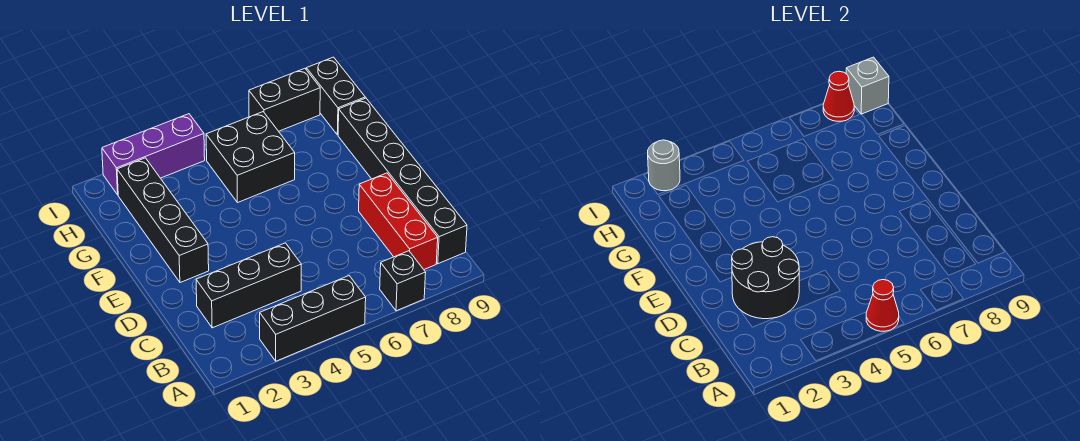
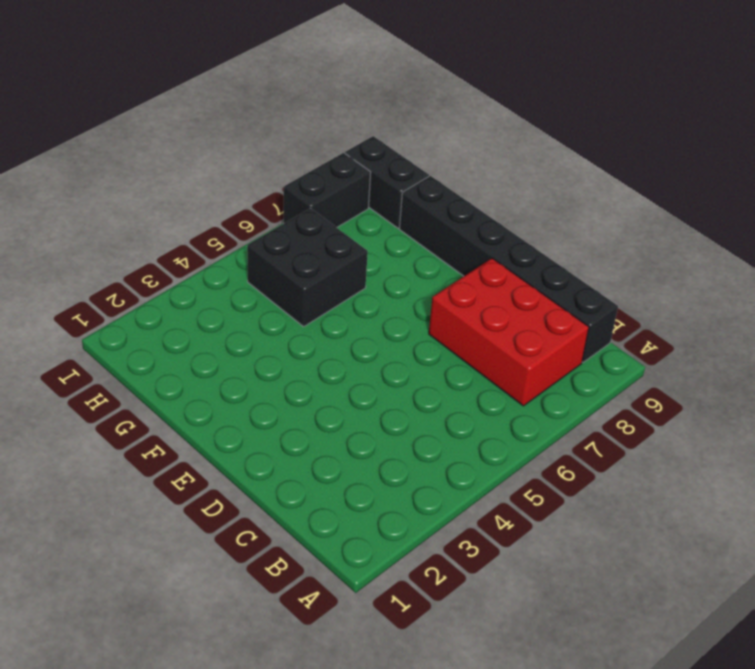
red brick B7:D8 level 1 -> red brick B8:D8 level 1
none -> black brick A3:A5 level 1
none -> black brick A7 level 1
none -> black brick C2:C4 level 1

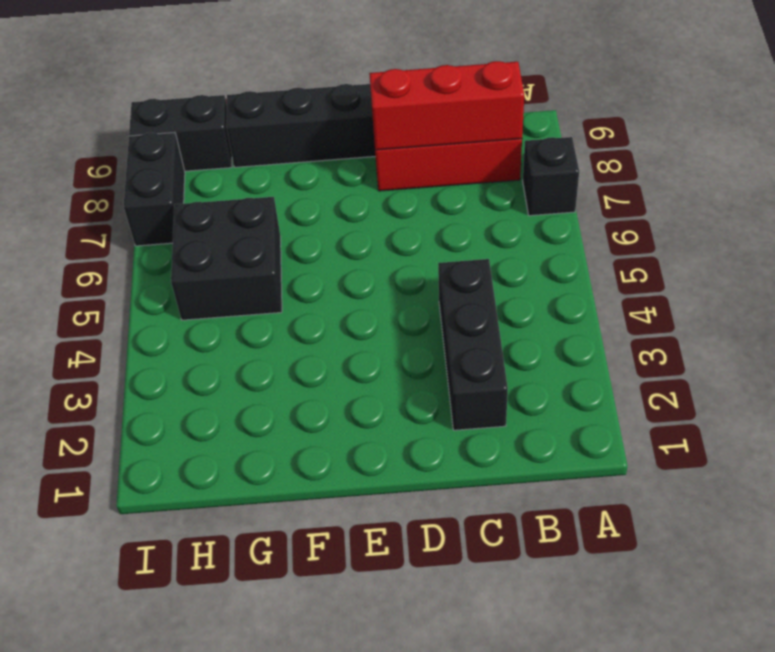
red brick B8:D8 level 2 -> none
none -> black brick A3:A5 level 1
none -> black brick E2:H2 level 1
none -> purple brick I2:I4 level 1

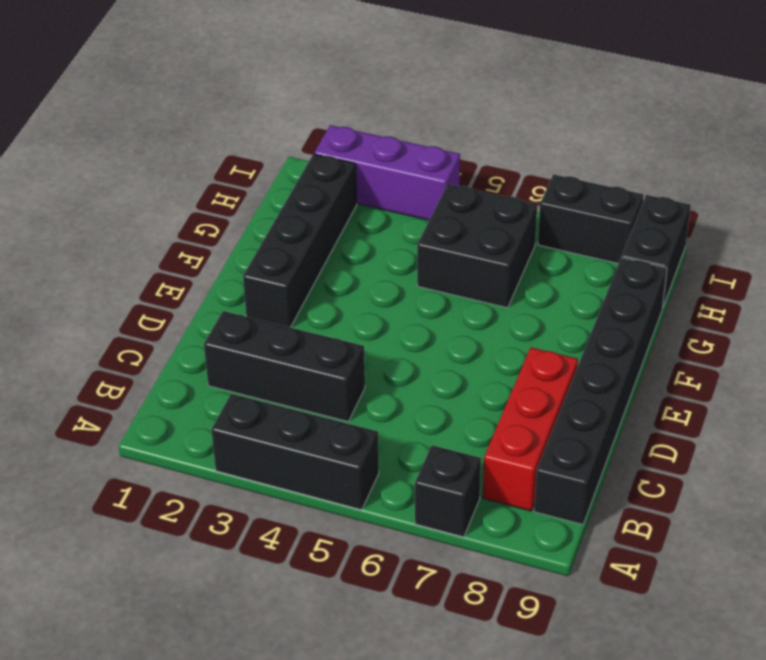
none -> red cone A5 level 2
none -> black round brick C2:D3 level 2
none -> grey round brick I2 level 2

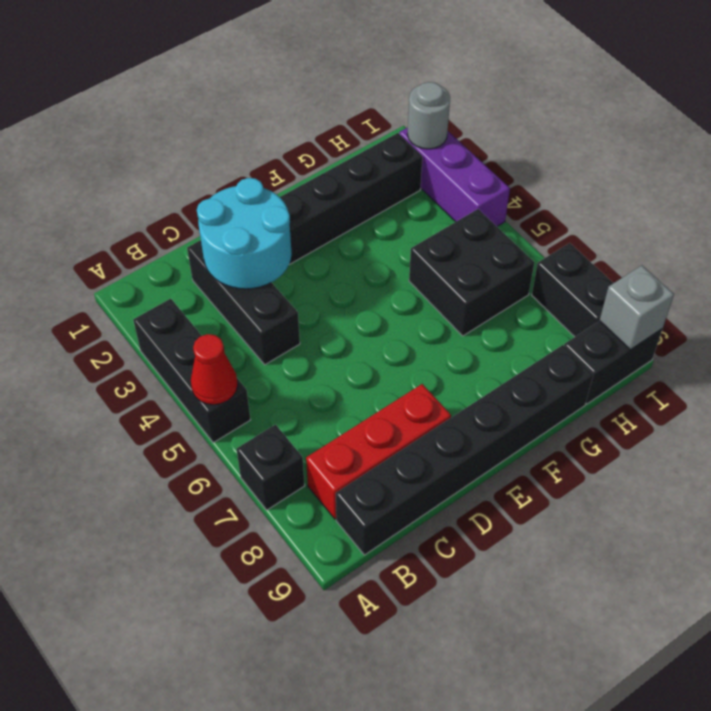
cyan round brick C2:D3 level 2 -> black round brick C2:D3 level 2
none -> red cone I8 level 2

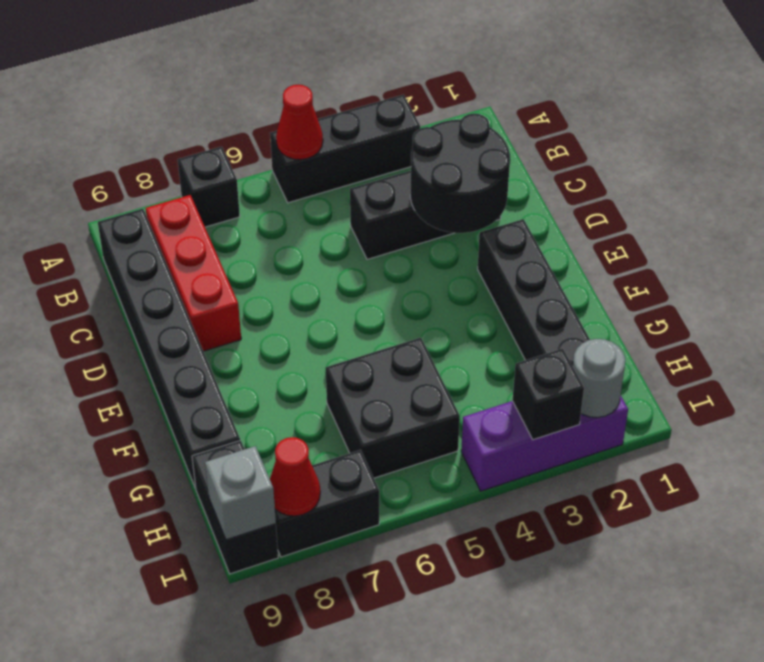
black brick I3 level 2 -> none

